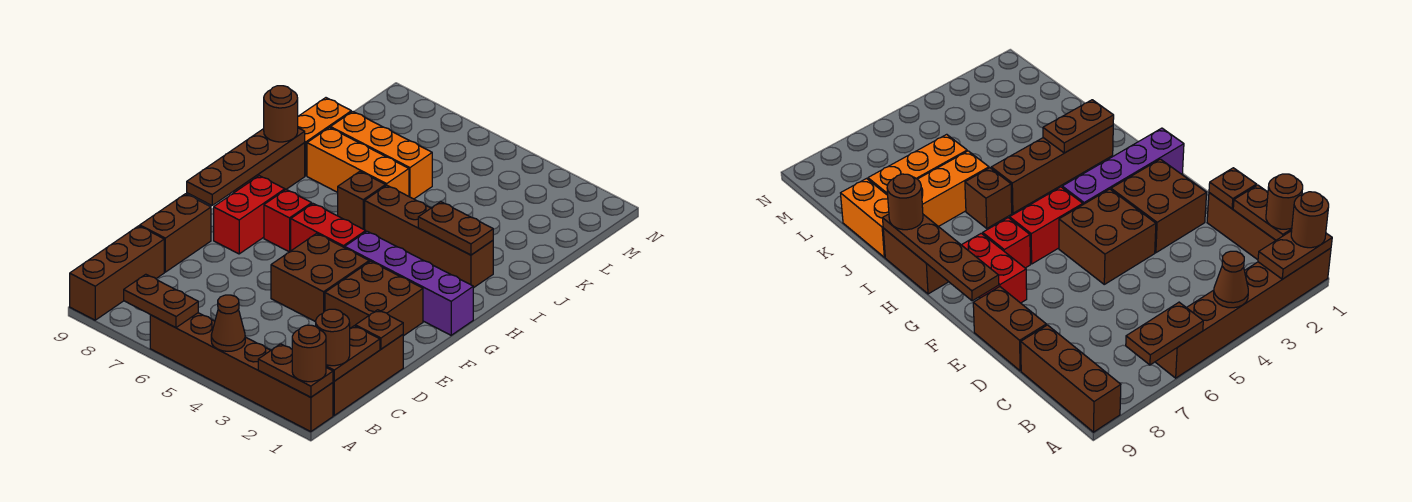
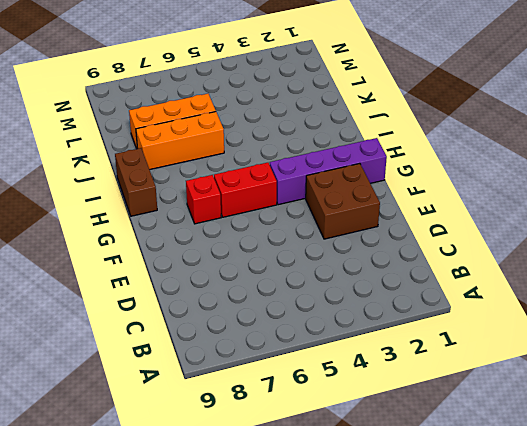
none -> brown brick A1:A6 level 1
none -> brown brick A9:C9 level 1
none -> brown brick B1:D1 level 1

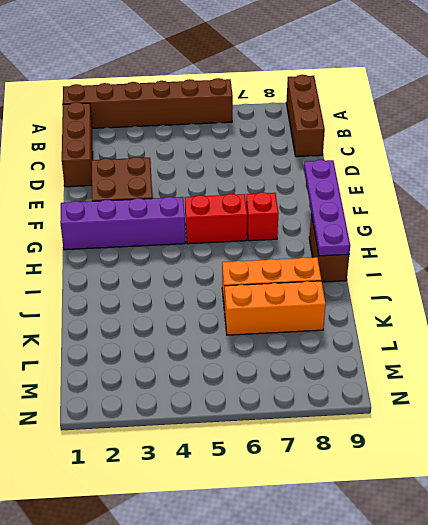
purple plate F9:I9 level 2 -> brown plate F9:I9 level 2
none -> brown brick D9:E9 level 1
none -> brown brick E4:F5 level 1
none -> red brick F8:G8 level 1

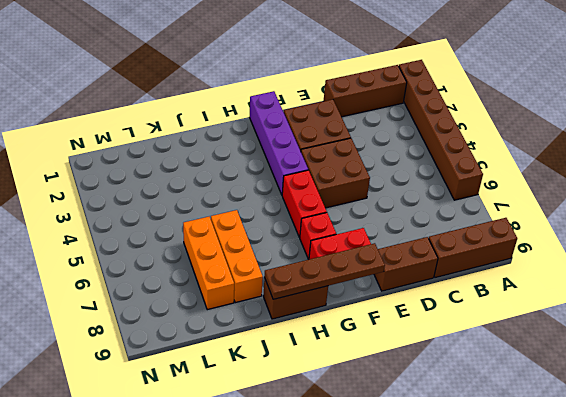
none -> brown brick I2:I5 level 1
none -> brown brick I6 level 1
none -> orange brick J9:K9 level 1

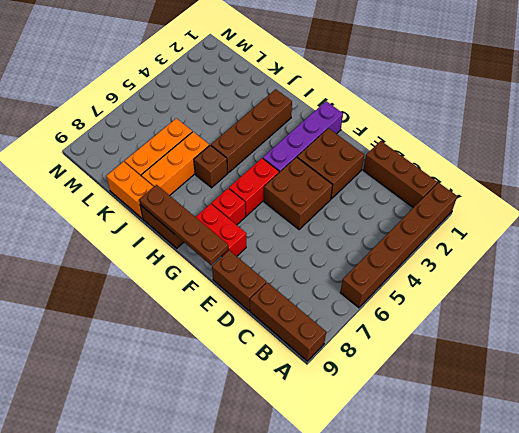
none -> brown plate A1:A2 level 2
none -> brown cone A4 level 2
none -> brown plate A6:A7 level 2

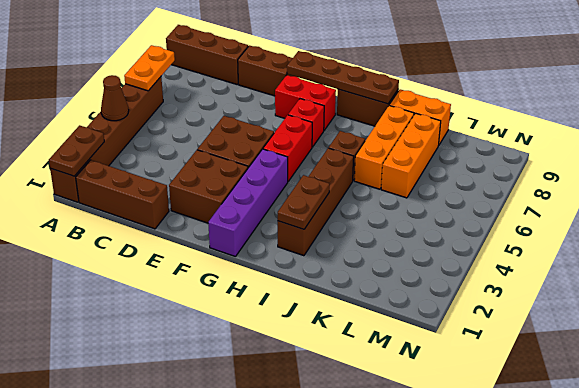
orange plate A6:A7 level 2 -> brown plate A6:A7 level 2
none -> brown plate B1:C1 level 2
none -> brown plate D1 level 2
none -> brown round brick A1 level 3

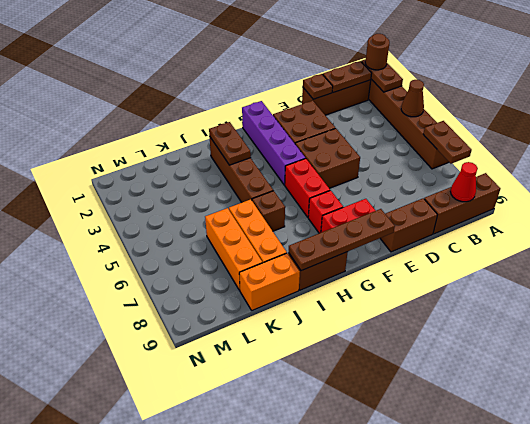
red cone B9 level 2 -> none
none -> brown round brick B1 level 3
none -> brown round brick I9 level 3

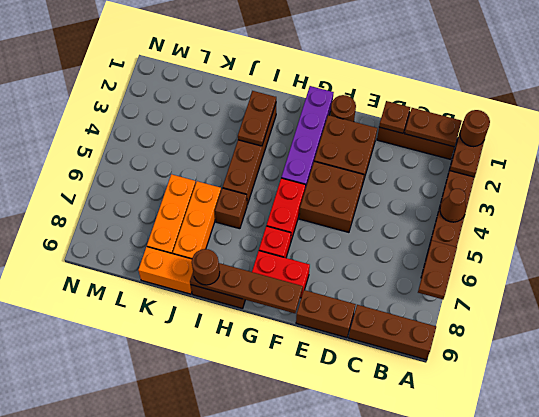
brown round brick F1 level 1 -> brown round brick B1 level 3

